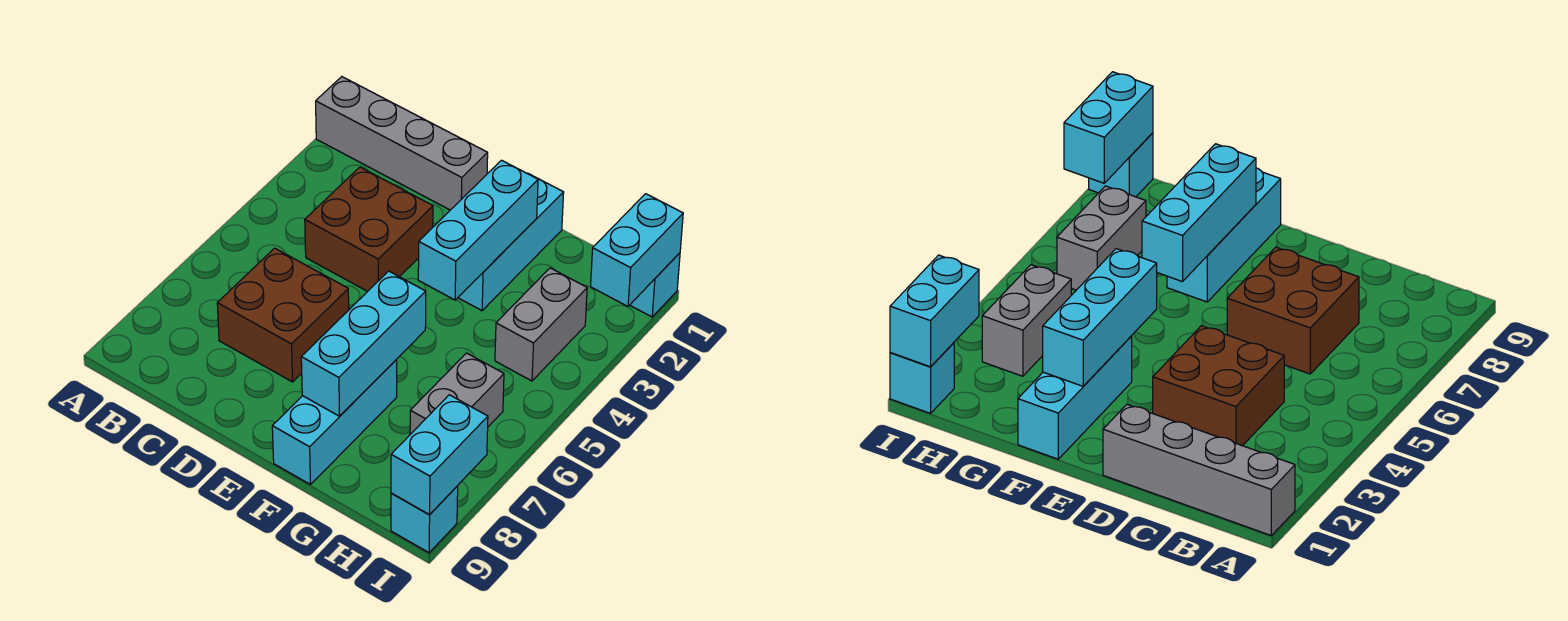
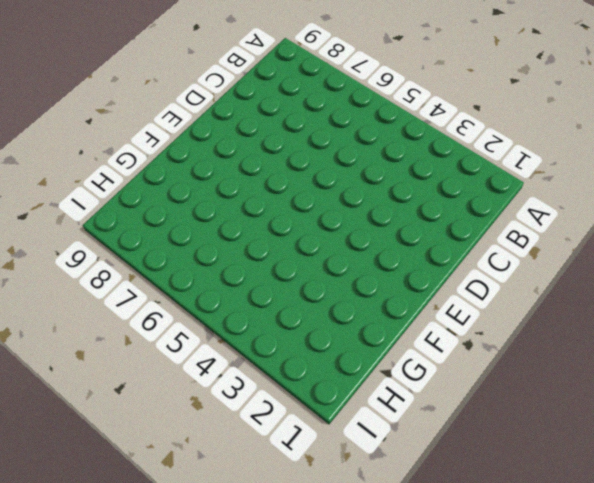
none -> grey brick A1:D1 level 1
none -> brown brick C3:D4 level 1
none -> brown brick C6:D7 level 1

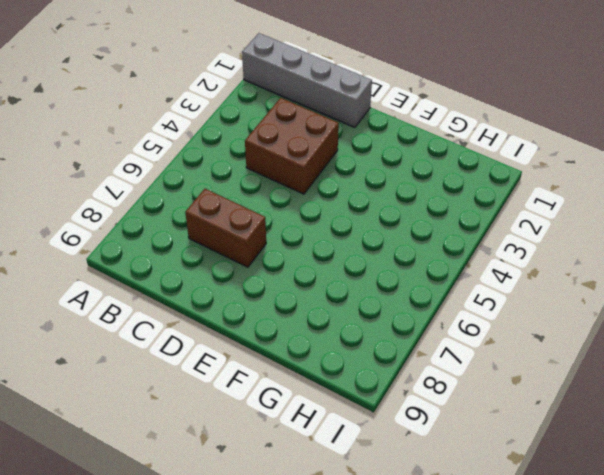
brown brick C7:D7 level 1 -> brown brick C6:D7 level 1
none -> cyan brick F1:F3 level 1
none -> cyan brick F7:F9 level 1
none -> grey brick H3:H4 level 1

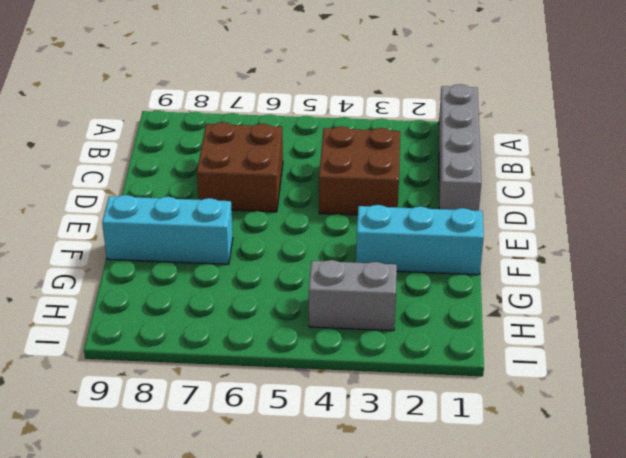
none -> grey brick H6:H7 level 1
none -> cyan brick I1 level 1
none -> cyan brick I9 level 1

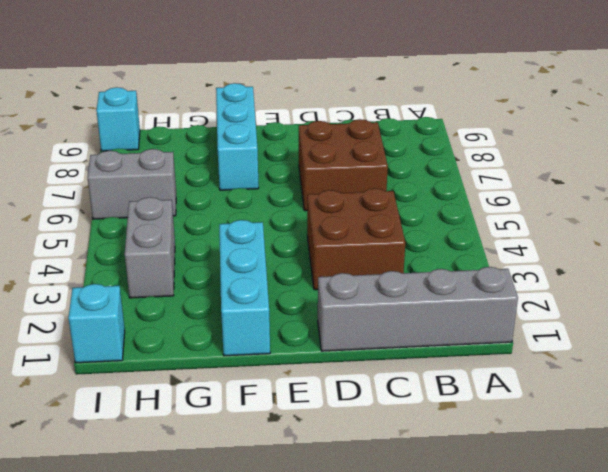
grey brick H6:I6 level 1 -> grey brick H6:H7 level 1
none -> cyan brick F2:F4 level 2
none -> cyan brick F6:F8 level 2
none -> cyan brick I1:I2 level 2

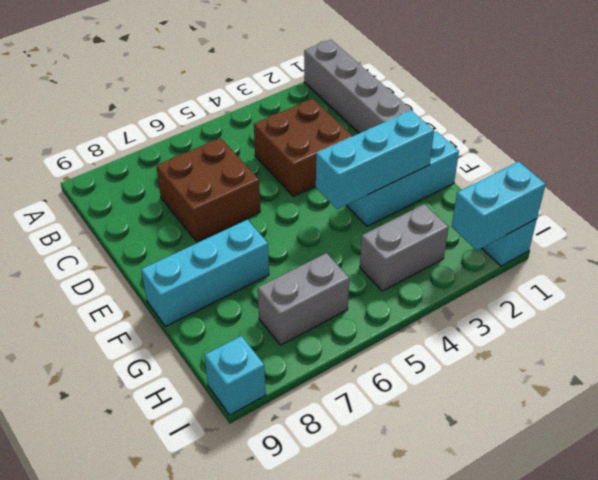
none -> cyan brick F6:F8 level 2
none -> cyan brick I8:I9 level 2

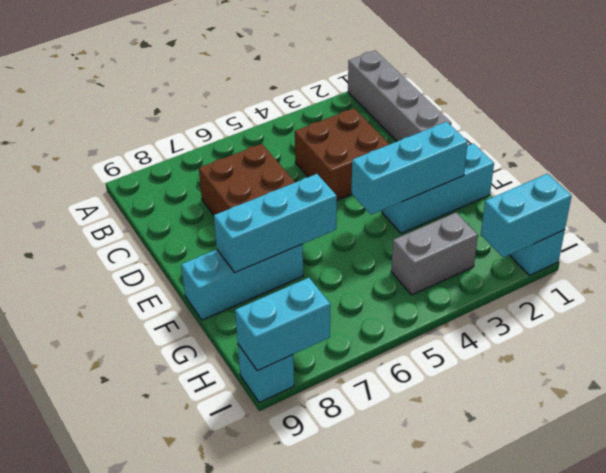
none -> grey brick H6:H7 level 1

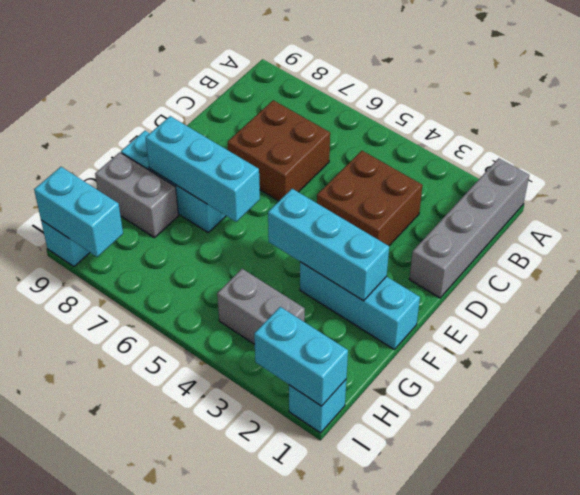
grey brick G8:G9 level 1 -> grey brick H6:H7 level 1

